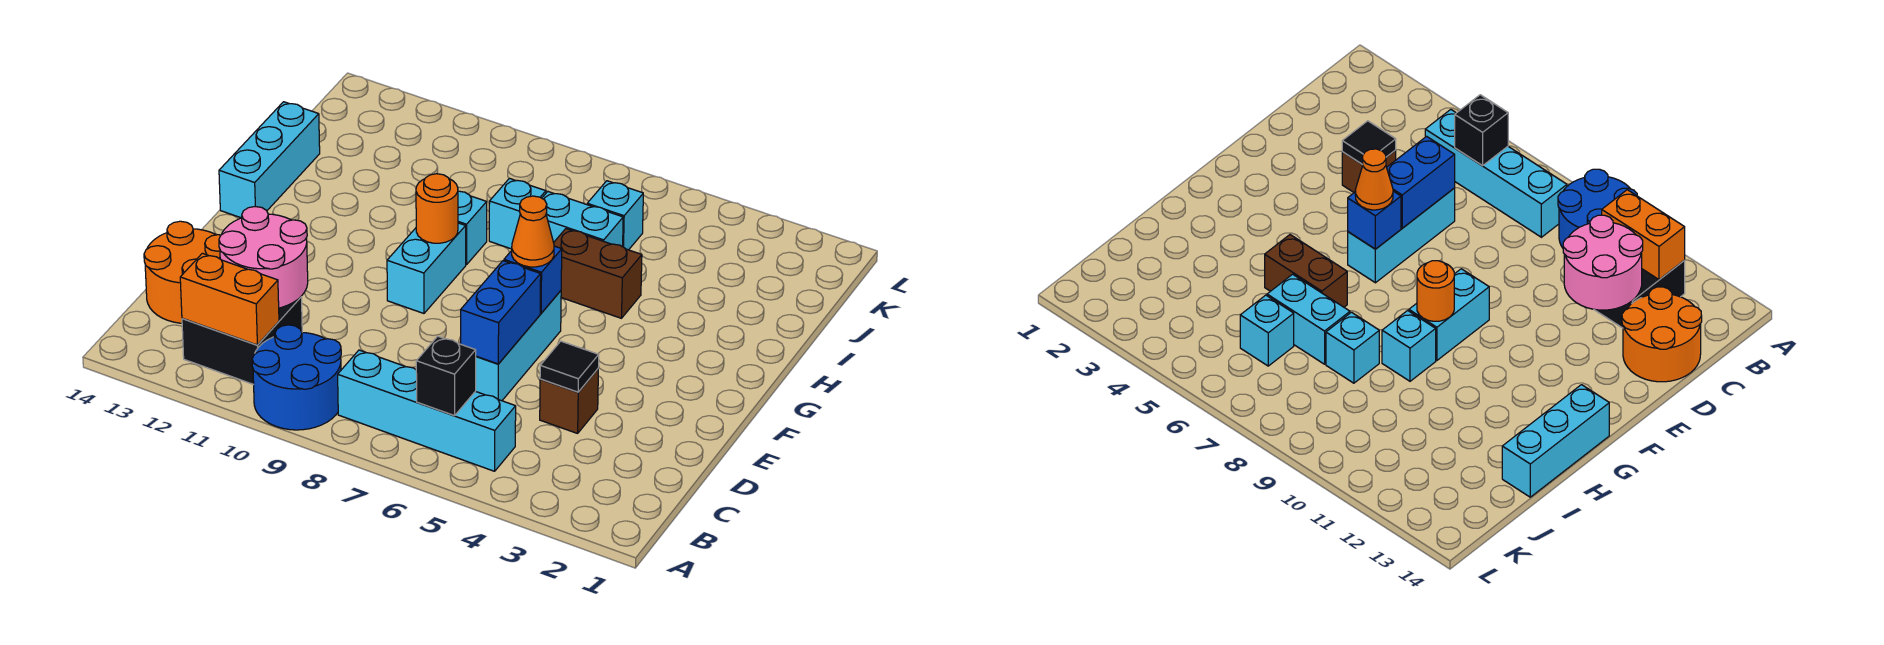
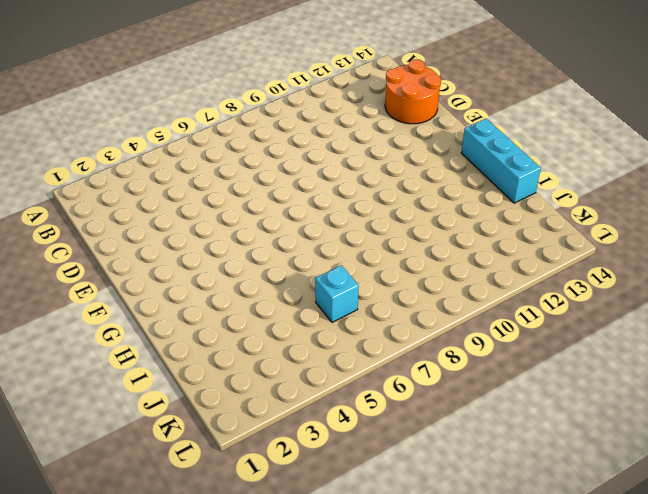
none -> blue round brick A9:B10 level 1
none -> cyan brick B5:B8 level 1
none -> black brick B11:C12 level 1

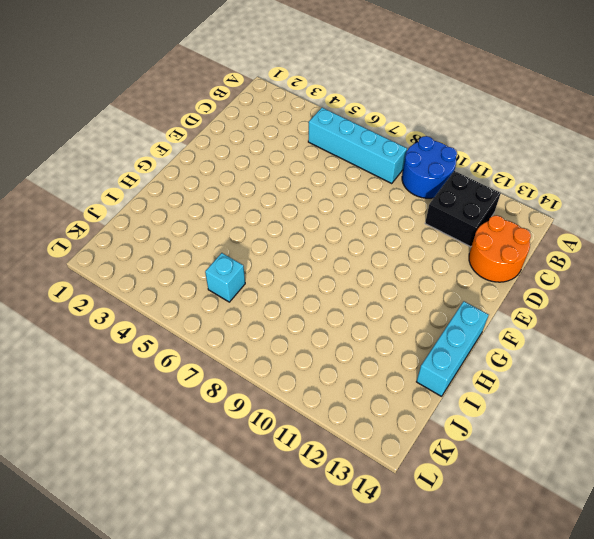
none -> brown brick D4 level 1
none -> cyan brick D6:F6 level 1
none -> cyan brick F9:G9 level 1

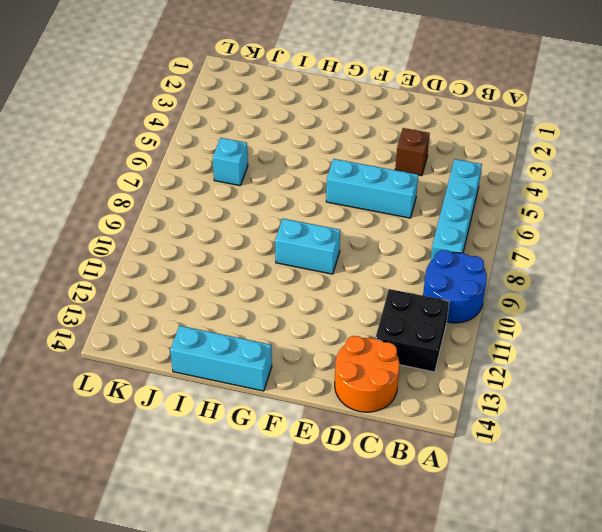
none -> brown brick H5:H6 level 1
none -> cyan brick H9 level 1
none -> cyan brick I6:I7 level 1

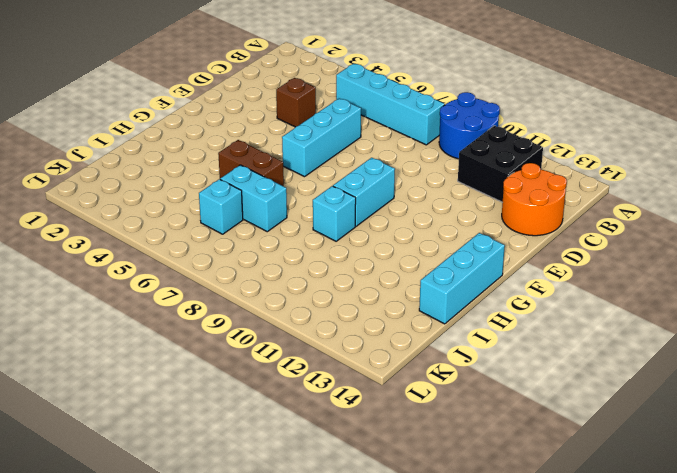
none -> cyan brick I8 level 1
none -> black brick B6 level 2
none -> orange brick B11:B12 level 2

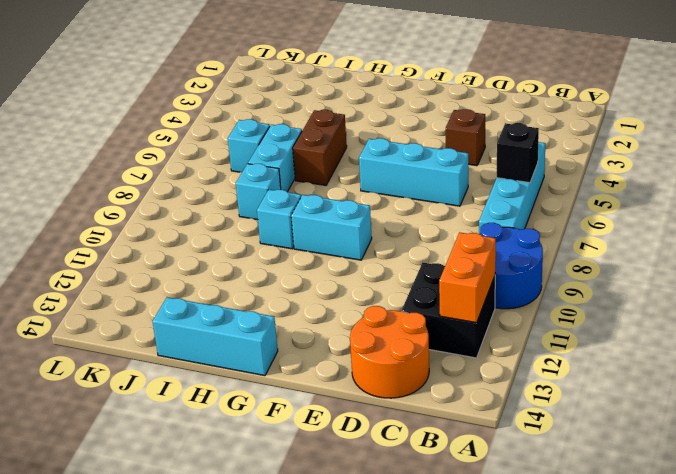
none -> pink round brick C11:D12 level 2
none -> black tile D4 level 2
none -> blue brick D6:E6 level 2

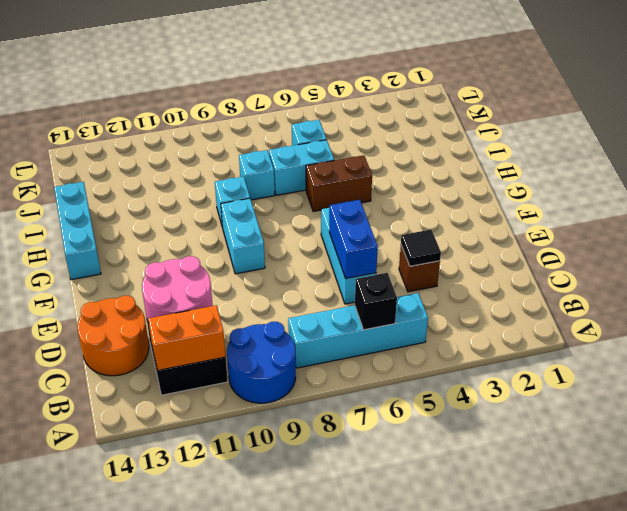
none -> blue brick F6 level 2
none -> orange round brick G9 level 2
none -> orange cone F6 level 3

